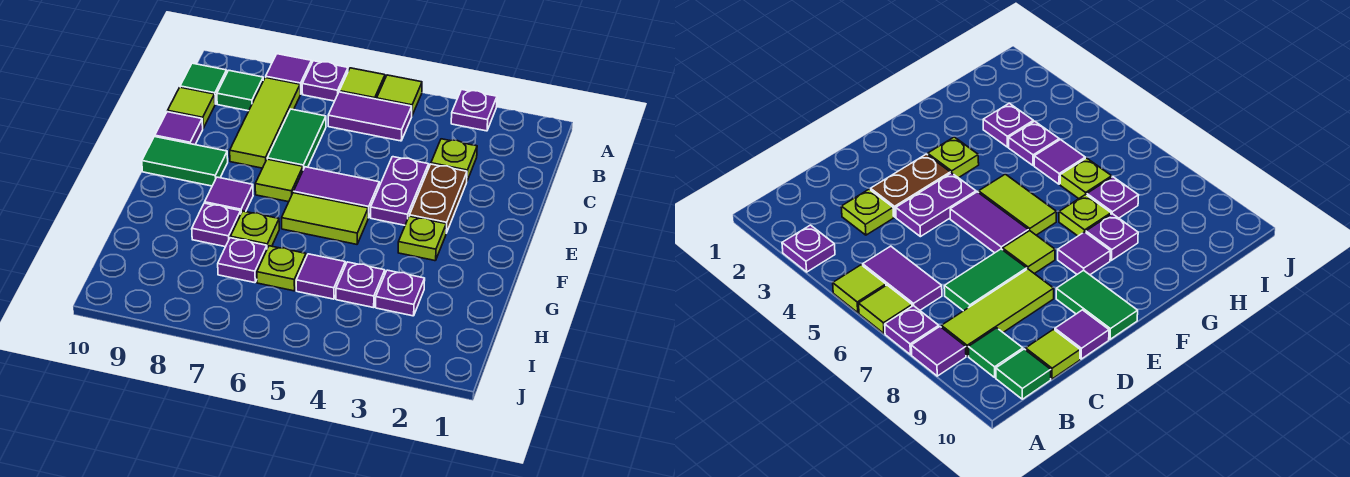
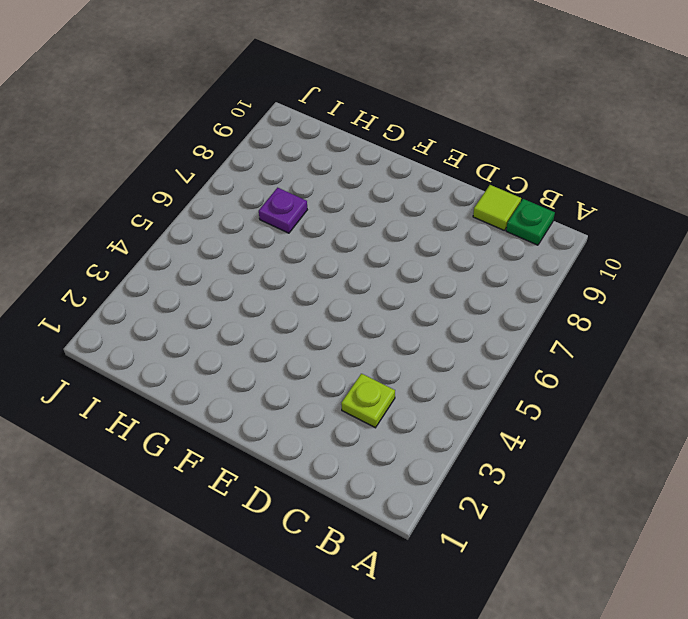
green plate B10 level 1 -> green tile B10 level 1
none -> purple plate A3 level 1
none -> lime tile A5 level 1
none -> lime tile A6 level 1

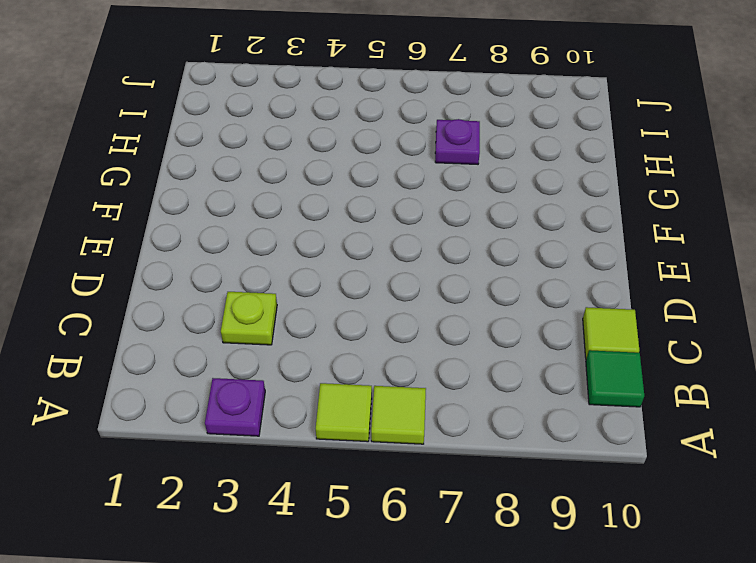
none -> purple plate A7 level 1
none -> purple tile A8 level 1
none -> purple tile B5:B6 level 1

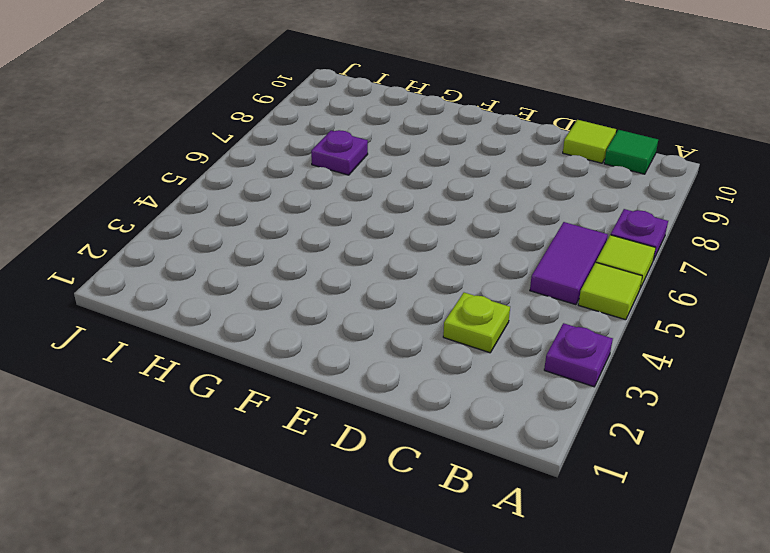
none -> purple tile A8 level 1
none -> lime tile B8:D8 level 1
none -> green tile B9 level 1

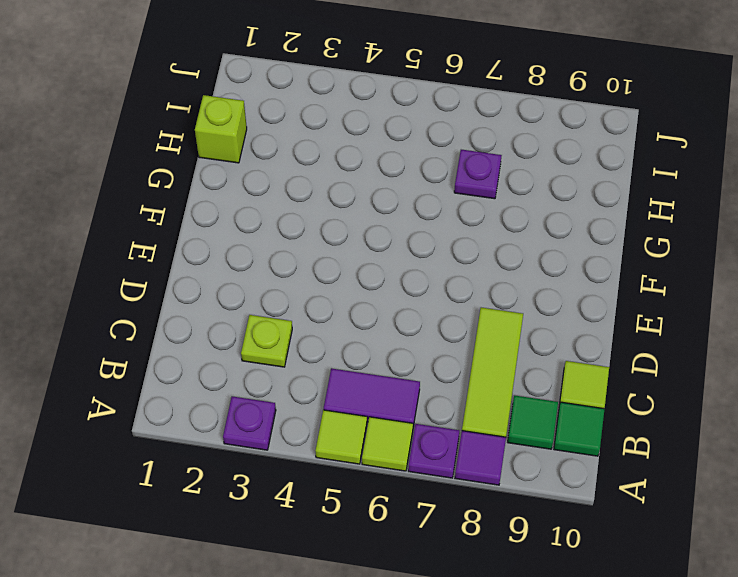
lime brick H1 level 1 -> none
none -> green tile C7:D7 level 1
none -> brown plate D3:E3 level 1
none -> purple plate D4:E4 level 1

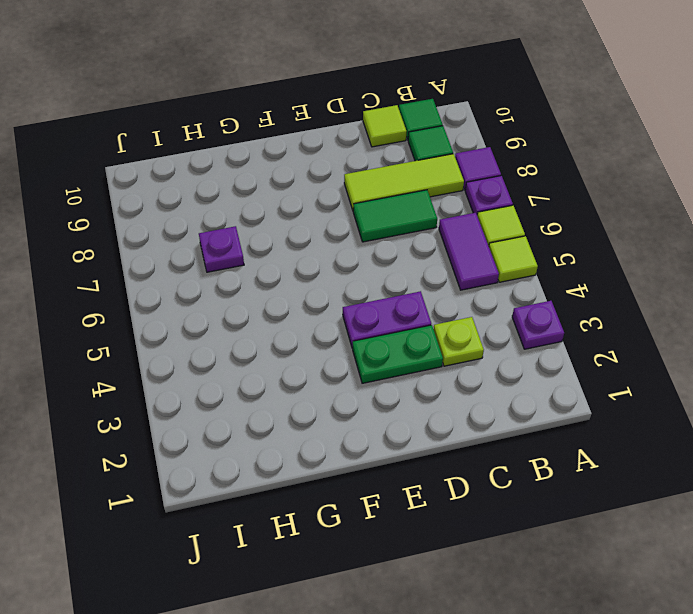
green plate D3:E3 level 1 -> brown plate D3:E3 level 1
none -> purple tile D10 level 1
none -> purple tile E5:E6 level 1
none -> lime tile E7 level 1

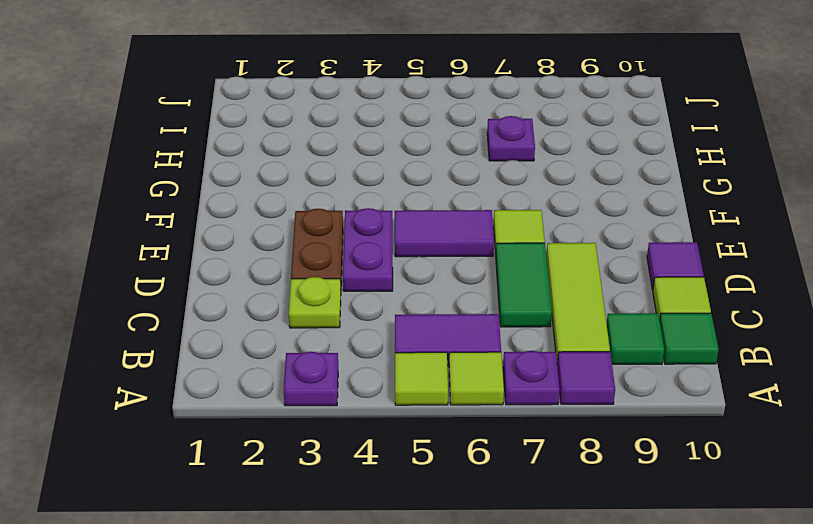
none -> green tile E9:E10 level 1
none -> lime plate F3 level 1
none -> lime tile F5:F6 level 1

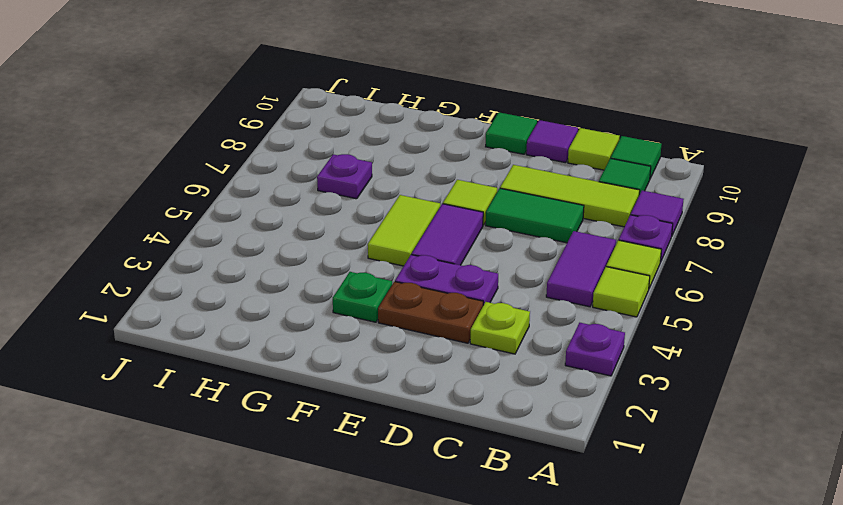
green tile E10 level 1 -> green tile E9:E10 level 1
green plate F3 level 1 -> lime plate F3 level 1
none -> purple tile F8 level 1
none -> lime plate G7 level 1
none -> purple plate G8 level 1

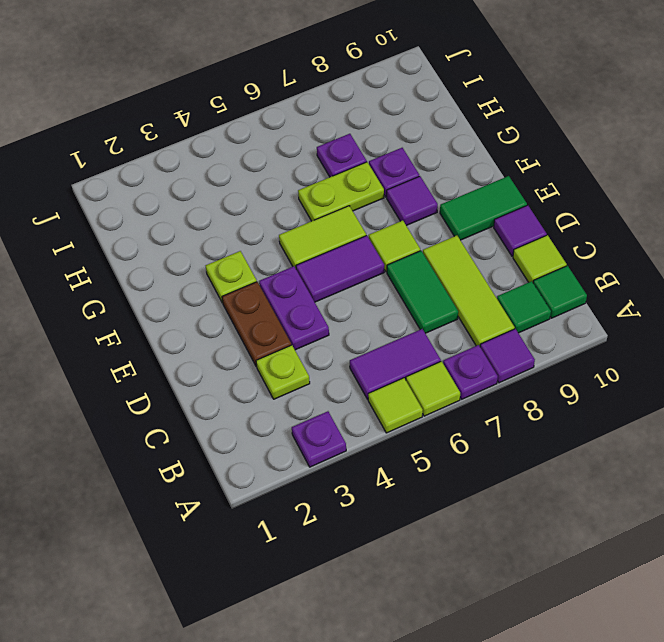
lime plate G6:G7 level 1 -> lime plate G7 level 1
none -> purple plate H3 level 1
none -> purple plate H4 level 1
none -> purple tile H5 level 1

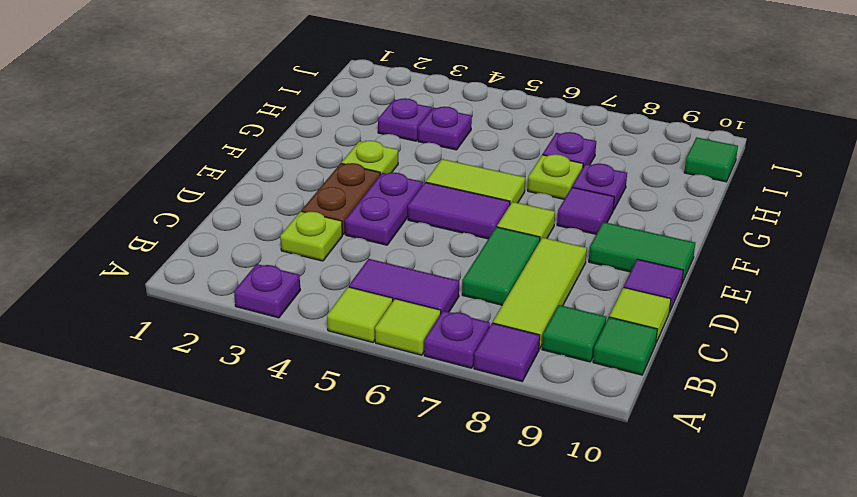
green tile I10 level 1 -> none
none -> purple tile H5 level 1
none -> lime plate H6 level 1

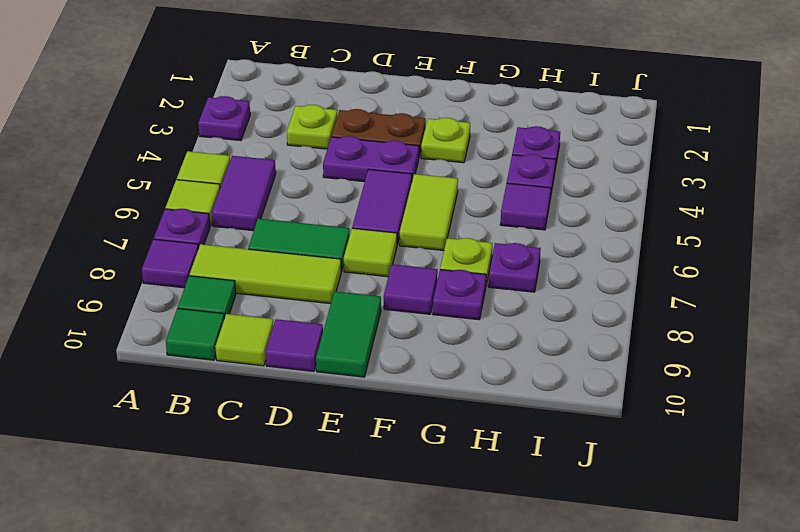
none -> lime plate H6 level 1

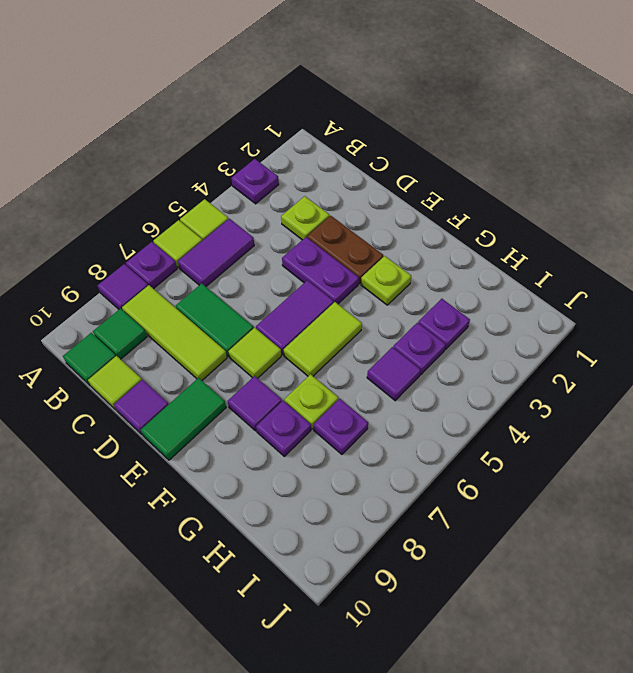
none -> lime plate H6 level 1

